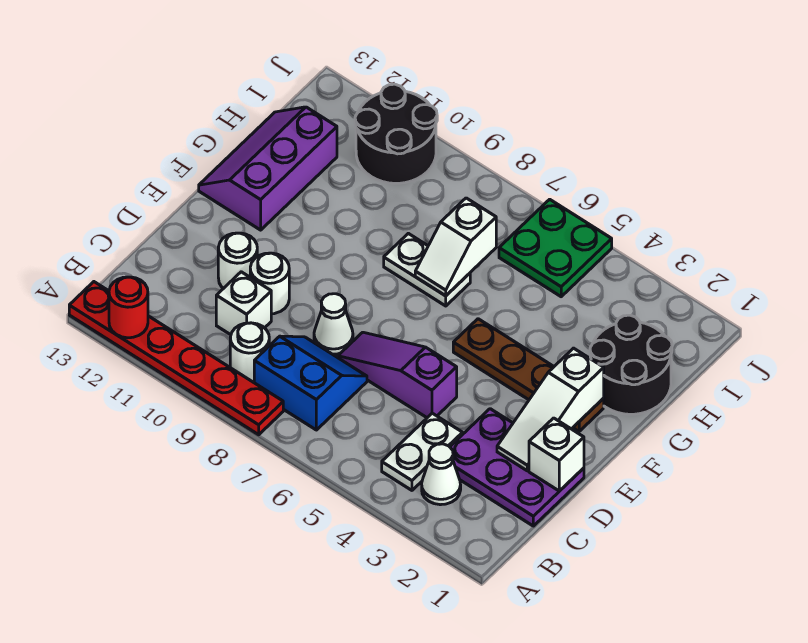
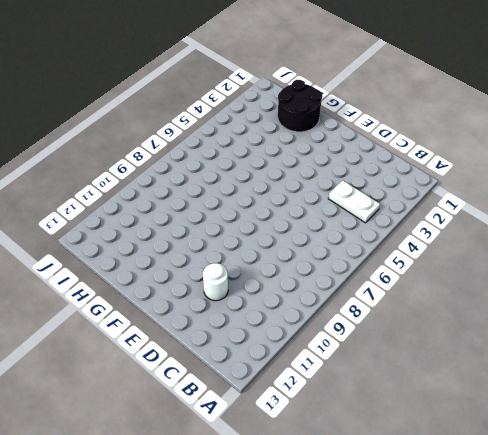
none -> red plate A8:A13 level 1
none -> white cone B3 level 1
none -> blue slope B7:C8 level 1 top B

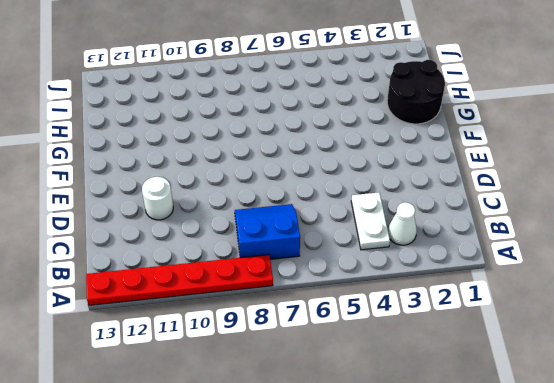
none -> white round brick B9 level 1
none -> purple plate C1:D3 level 1
none -> white brick C10 level 1

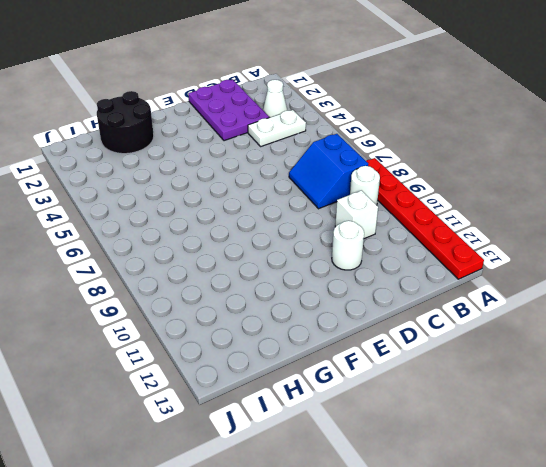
none -> purple slope D5:D7 level 1 top 5
none -> white cone D8 level 1
none -> white round brick D10 level 1

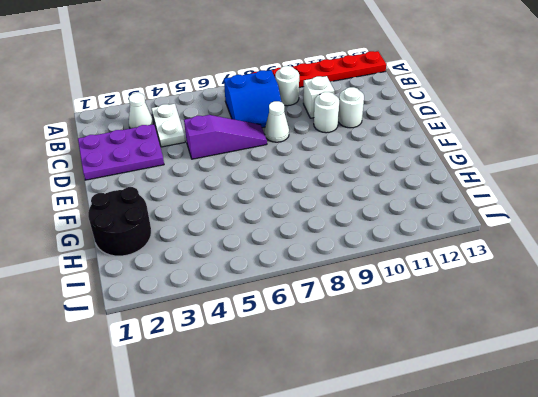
none -> brown plate F2:F5 level 1
none -> purple slope F12:H13 level 1 top 12
none -> white plate G7:G8 level 1

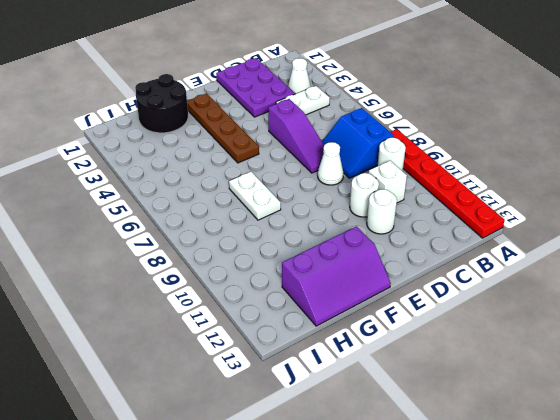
none -> green plate I5:J6 level 1
none -> black round brick I10:J11 level 1
none -> red round brick A12 level 2

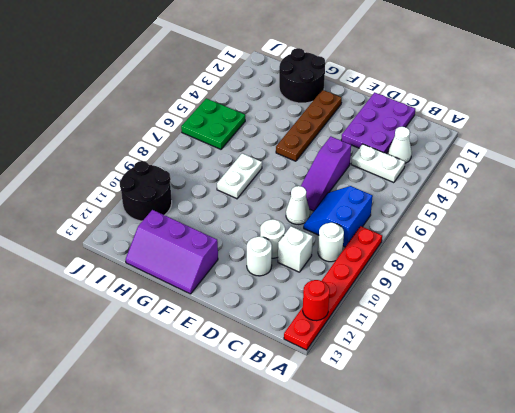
none -> white brick D1 level 2
none -> white slope D2:F2 level 2 top F
none -> white slope G7:H7 level 2 top H

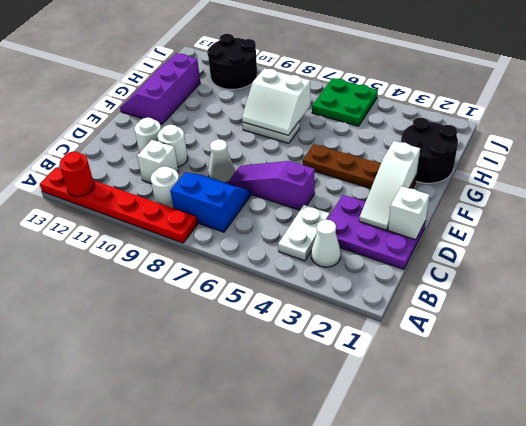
white slope G7:H8 level 2 top H -> white slope G7:H7 level 2 top H

